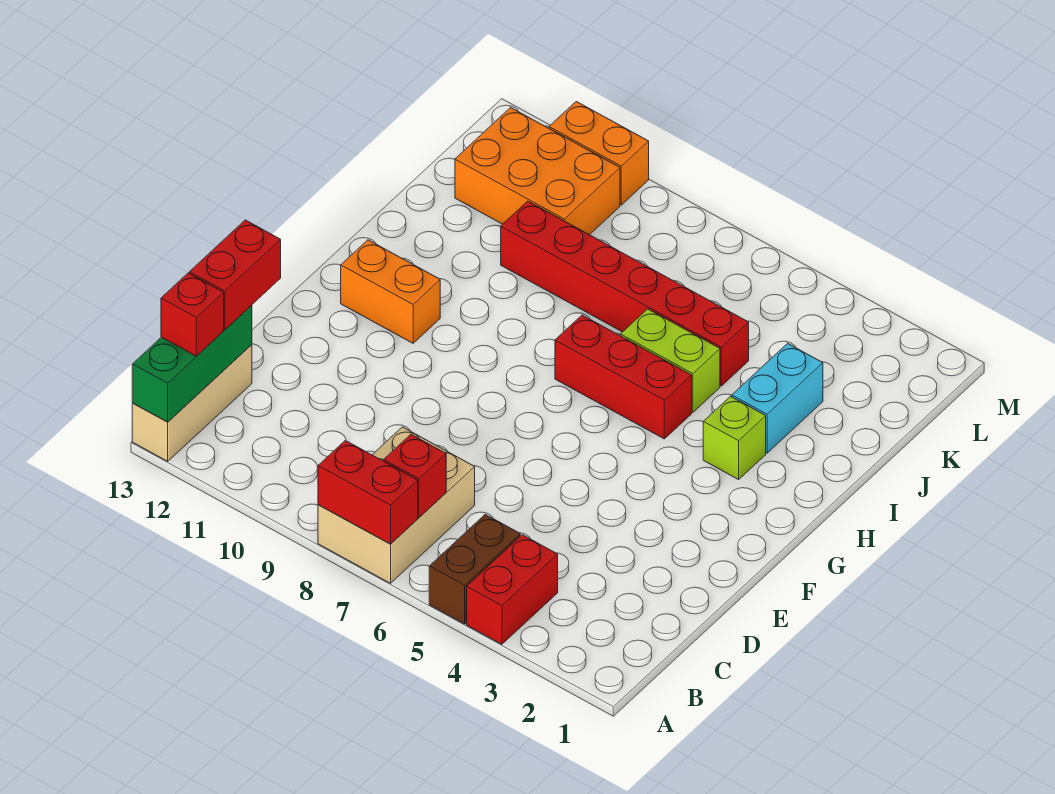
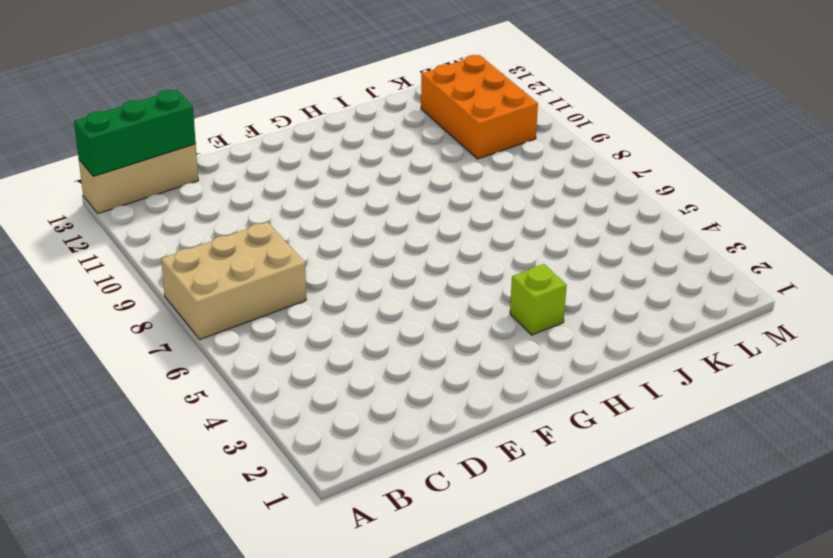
none -> red brick A4:B4 level 1
none -> brown brick A5:B5 level 1
none -> orange brick G11:G12 level 1

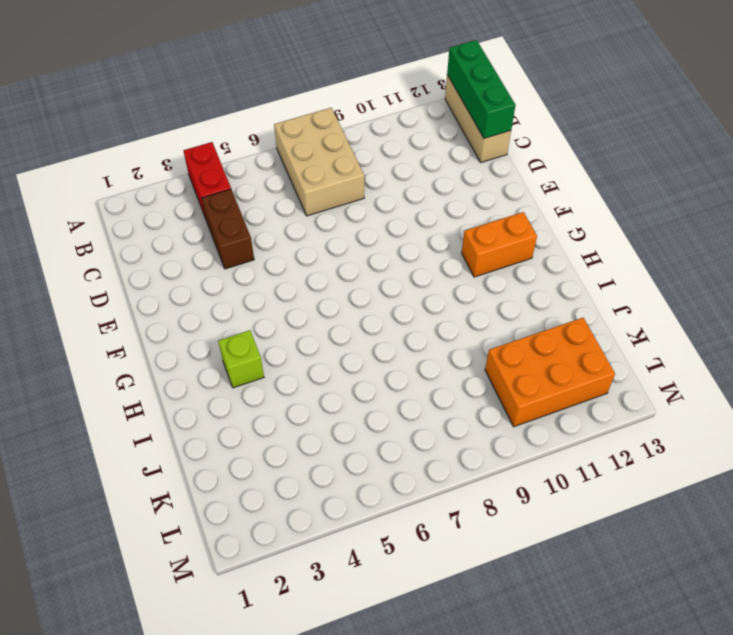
brown brick C4:D4 level 1 -> brown brick A5:B5 level 1
none -> red brick H5:H7 level 1
none -> cyan brick I3:J3 level 1
none -> lime brick I5:I6 level 1

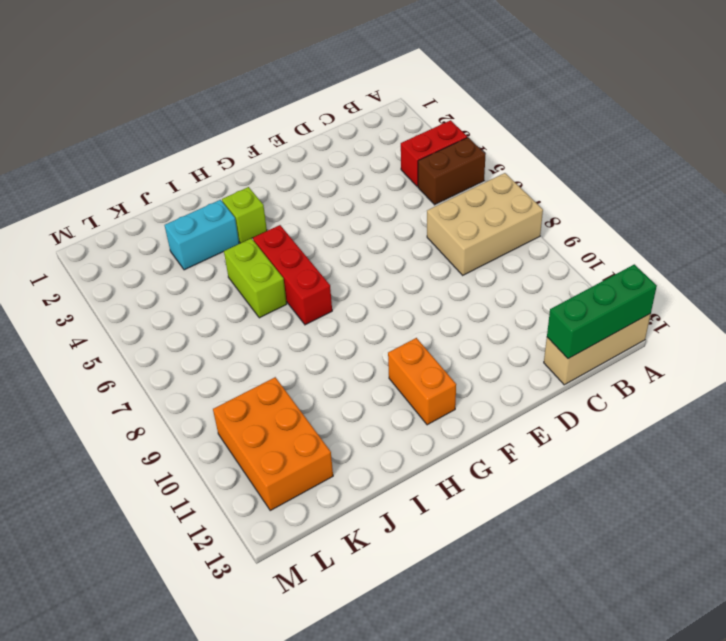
none -> red brick J5:J10 level 1
none -> orange brick M10:M11 level 1
none -> red brick A7:A8 level 2

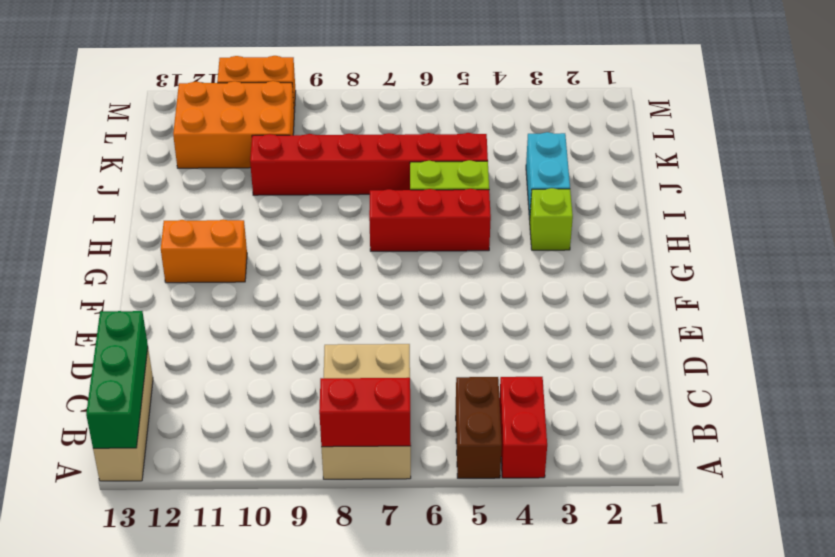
none -> red brick B7 level 2
none -> red brick B13 level 3
none -> red brick C13:D13 level 3

